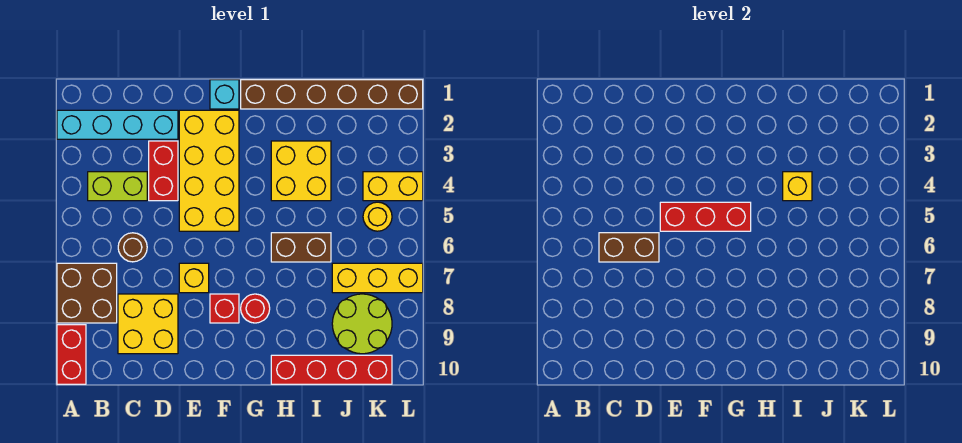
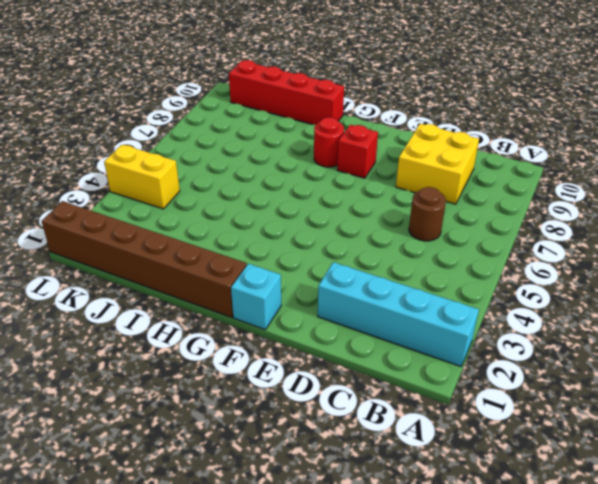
none -> brown brick A7:B8 level 1
none -> red brick A9:A10 level 1
none -> lime brick B4:C4 level 1

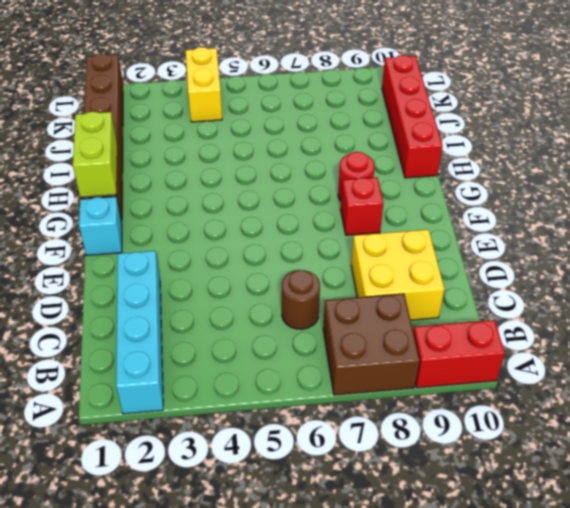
lime brick G1:H1 level 2 -> lime brick B4:C4 level 1
none -> red brick D3:D4 level 1
none -> yellow brick E2:F5 level 1
none -> yellow brick E7 level 1

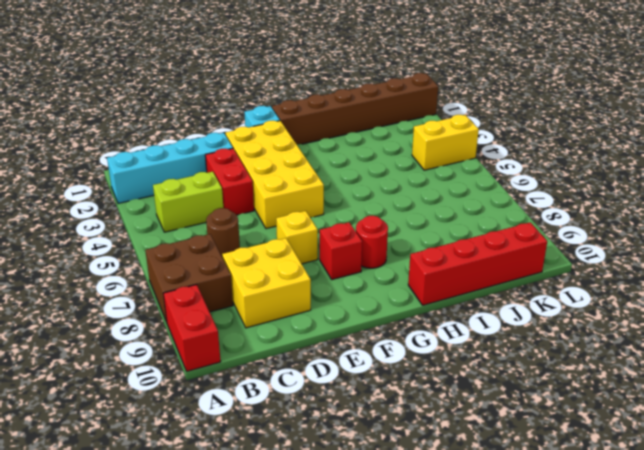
none -> yellow brick H3:I4 level 1
none -> brown brick H6:I6 level 1
none -> yellow brick J7:L7 level 1

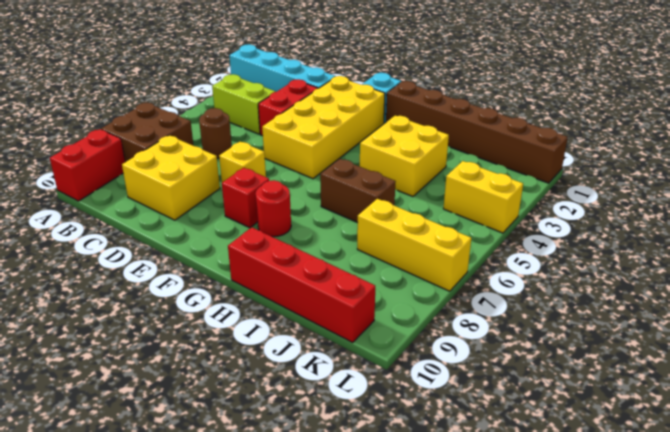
none -> lime round brick J8:K9 level 1
none -> yellow round brick K5 level 1
none -> brown brick C6:D6 level 2

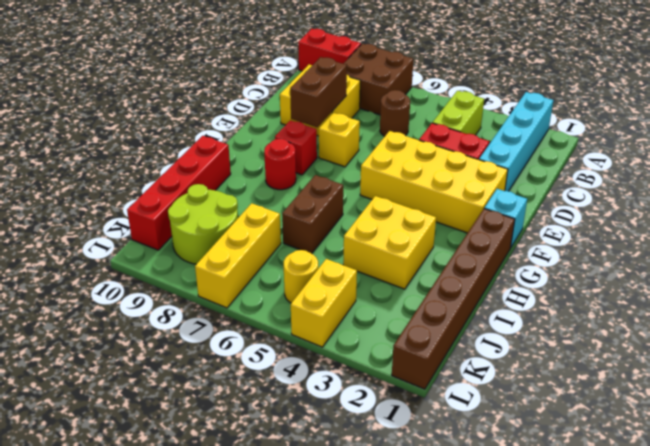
brown brick D8:E8 level 2 -> brown brick C6:D6 level 2
none -> red brick E5:G5 level 2
none -> yellow brick I4 level 2

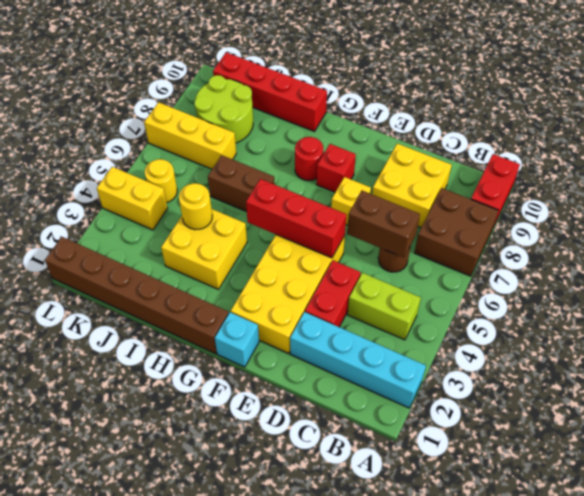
yellow round brick I4 level 2 -> yellow brick I4 level 2

